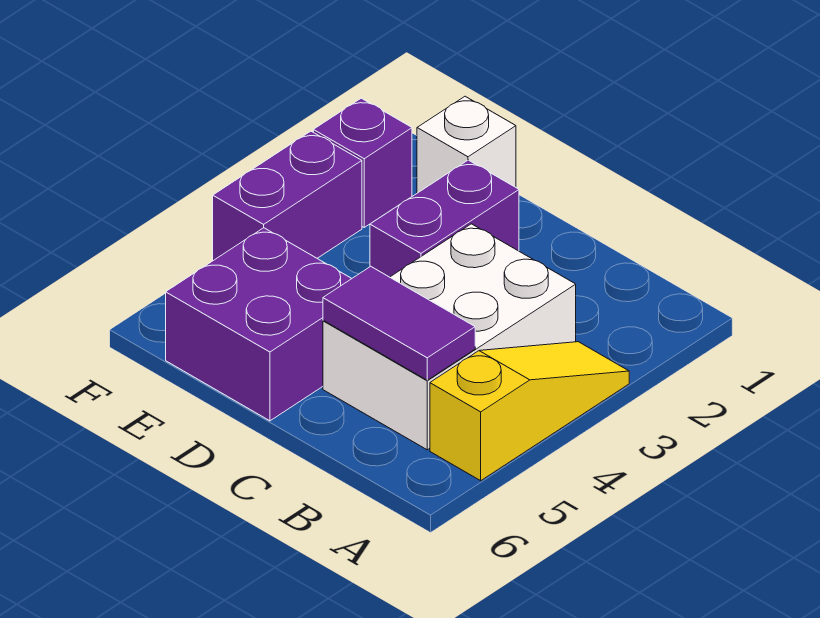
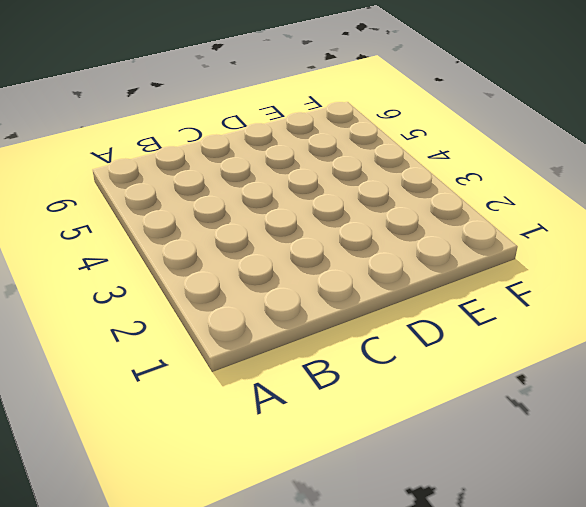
none -> yellow slope A3:A5 level 1 top 5
none -> white brick B3:C5 level 1

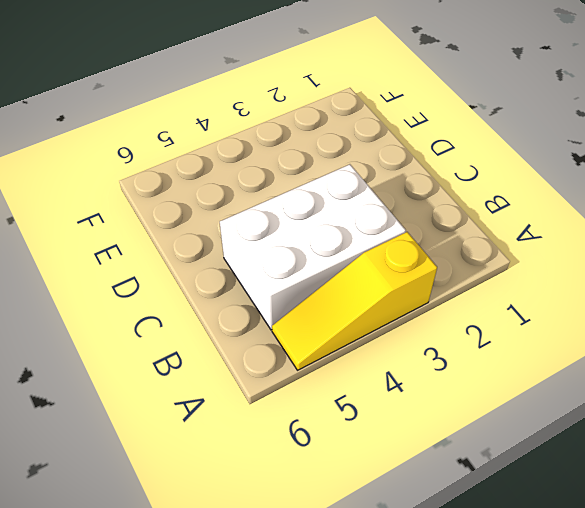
yellow slope A3:A5 level 1 top 3 -> yellow slope A3:A5 level 1 top 5
none -> purple brick D2:D3 level 1
none -> purple brick D5:E6 level 1

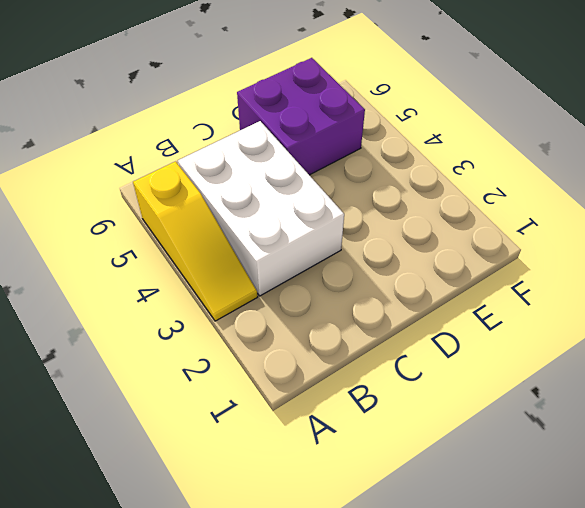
none -> purple brick D2:D3 level 1
none -> white brick E1 level 1

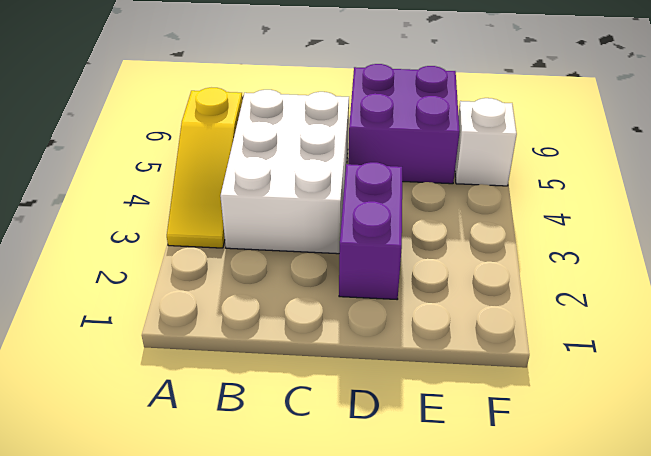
white brick F5 level 1 -> white brick E1 level 1
none -> purple brick F2 level 1
none -> purple brick F3:F4 level 1

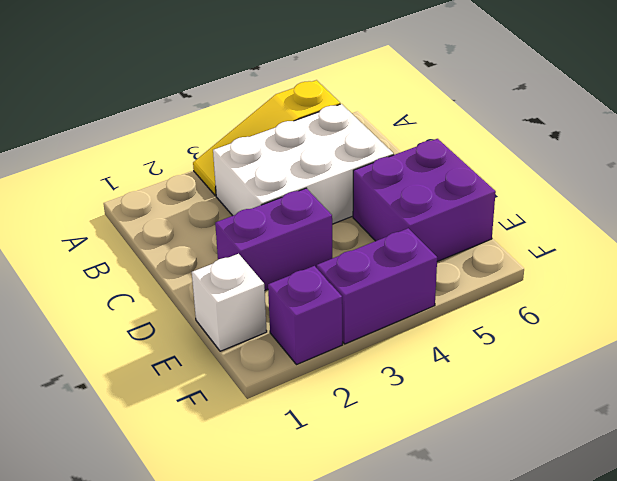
none -> purple tile B5:C5 level 2

